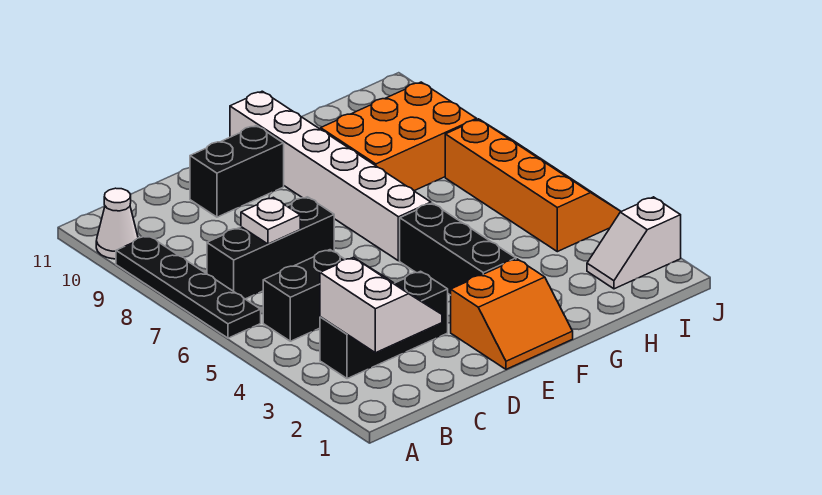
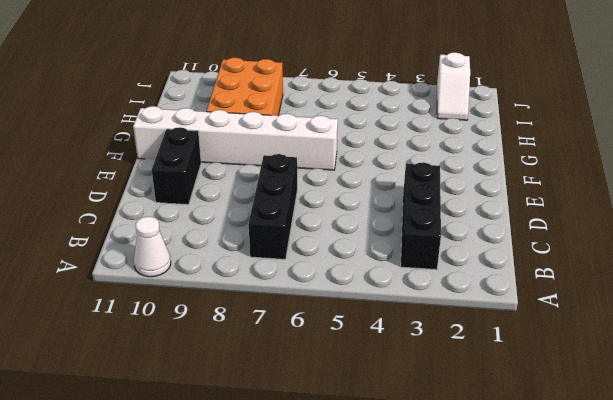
none -> black plate A6:A9 level 1
none -> black brick B5:C5 level 1
none -> orange slope E1:F2 level 1 top 2

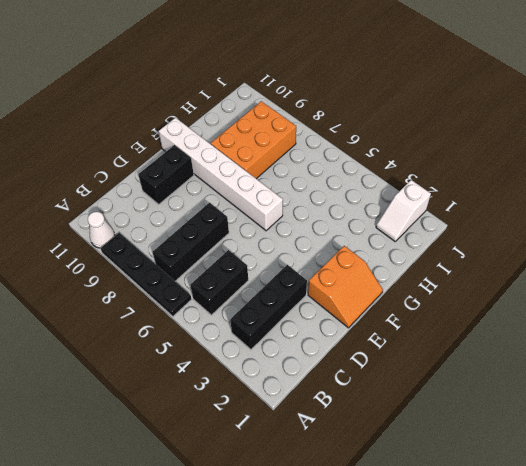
none -> black brick F3:F5 level 1
none -> orange slope I4:J7 level 1 top I
none -> white slope B2:C3 level 2 top B

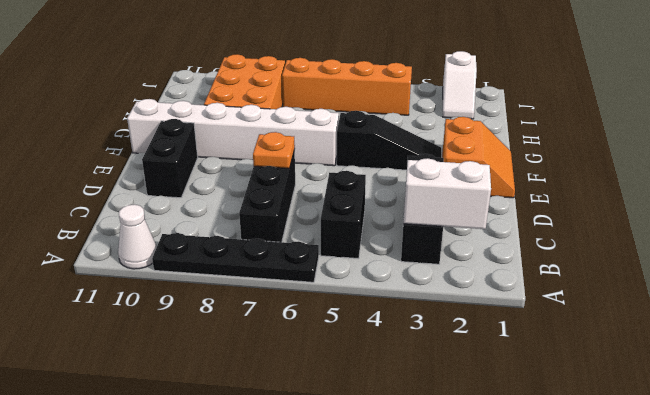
orange plate D7 level 2 -> none
black slope F3:F5 level 1 top 5 -> black brick F3:F5 level 1
none -> white plate C7 level 2

